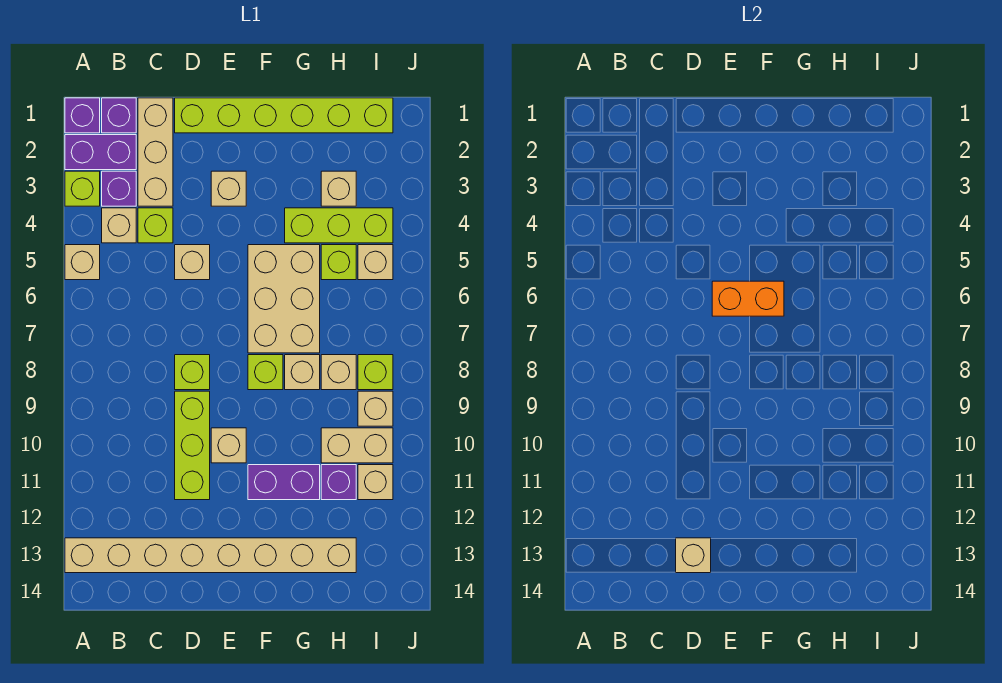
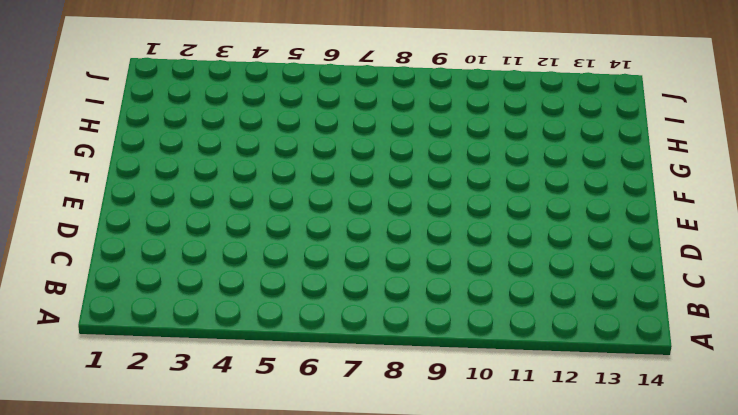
none -> purple brick A1 level 1
none -> purple brick A2:B2 level 1
none -> lime brick A3 level 1
none -> tan brick A5 level 1

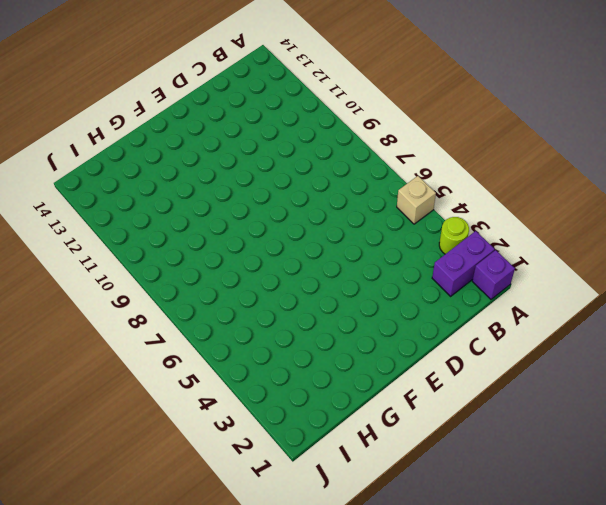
lime round brick A3 level 1 -> lime brick A3 level 1
none -> tan brick A13:H13 level 1
none -> purple brick B1 level 1
none -> purple brick B3 level 1
none -> tan brick B4 level 1

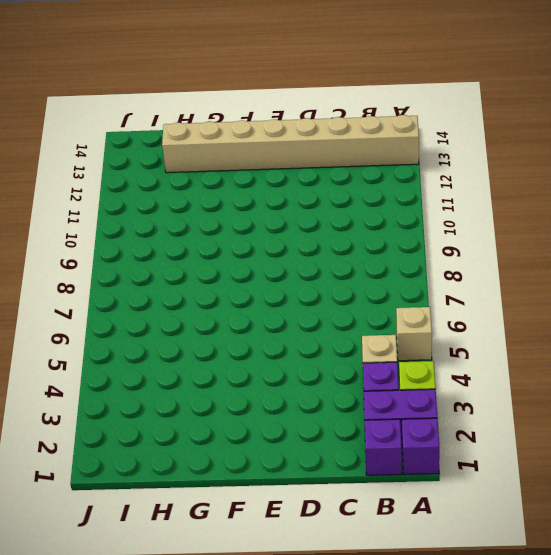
none -> tan brick C1:C3 level 1
none -> lime brick C4 level 1
none -> lime brick D1:I1 level 1
none -> tan brick D5 level 1

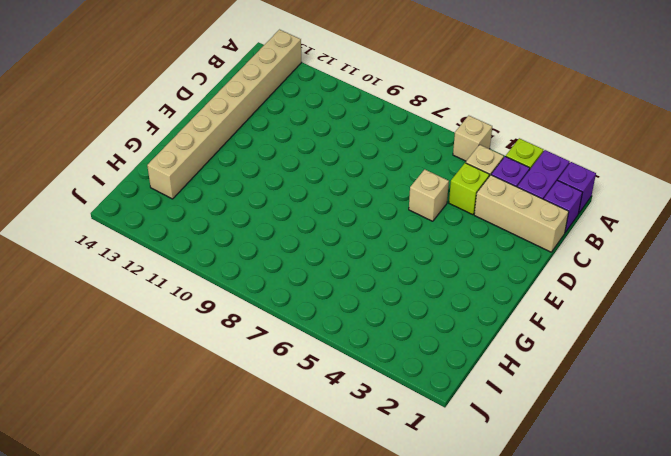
none -> lime brick D1:I1 level 1
none -> lime brick D8 level 1
none -> lime brick D9:D11 level 1
none -> tan brick E3 level 1

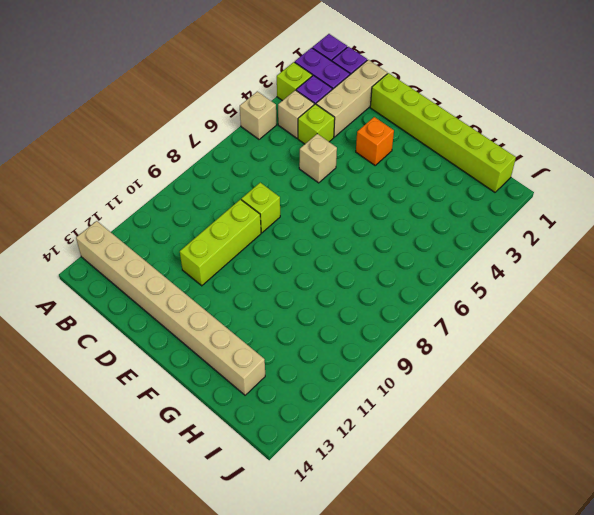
orange brick E3 level 1 -> tan brick E3 level 1
none -> tan brick E10 level 1
none -> tan brick F5:G7 level 1
none -> lime brick F8 level 1
none -> purple brick F11:G11 level 1

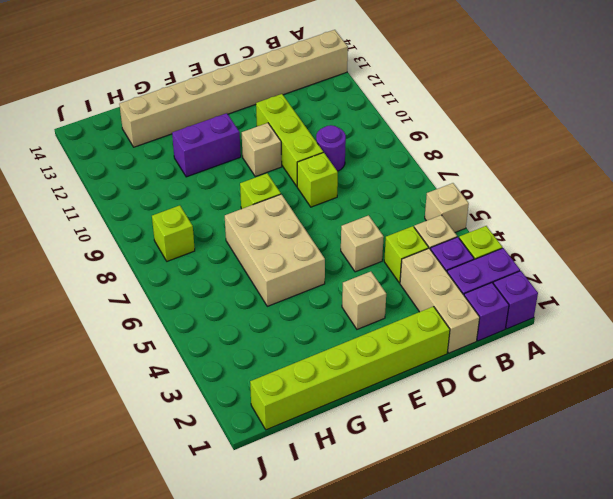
purple round brick C9 level 1 -> none
none -> lime brick G4:I4 level 1
none -> tan brick G8 level 1
none -> tan brick H3 level 1
none -> lime brick H5 level 1

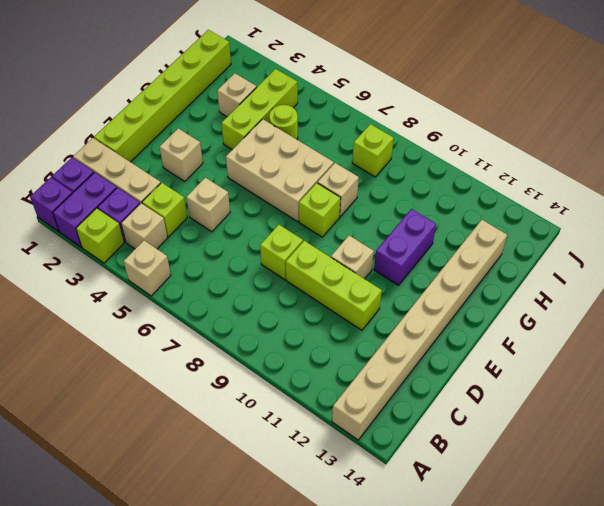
lime round brick H5 level 1 -> lime brick H5 level 1
none -> tan brick H8 level 1
none -> tan brick H10:I10 level 1
none -> purple brick H11 level 1
none -> tan brick I5 level 1

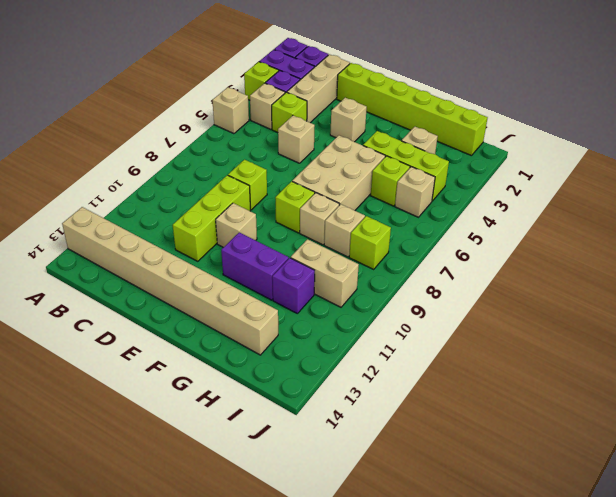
none -> tan brick I9 level 1
none -> tan brick I11 level 1
none -> tan brick D13 level 2
none -> orange brick E6:F6 level 2

